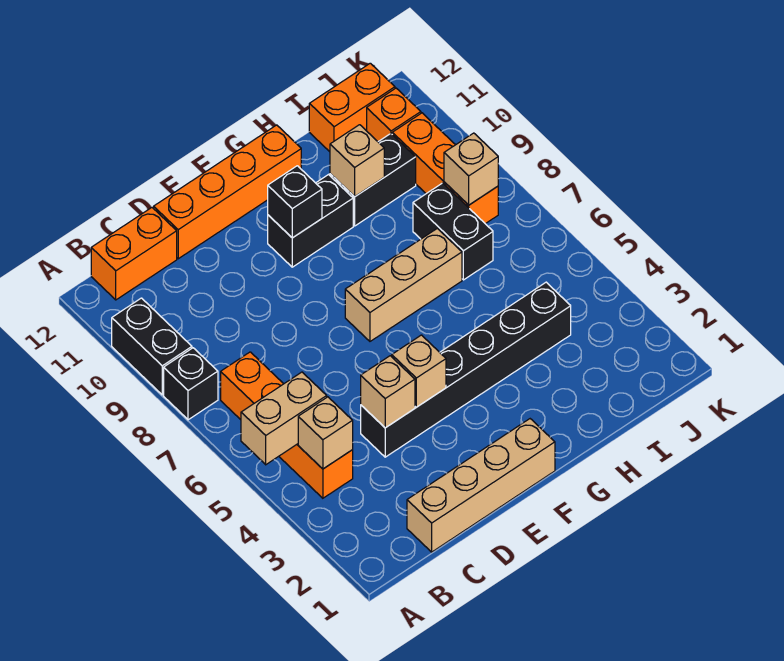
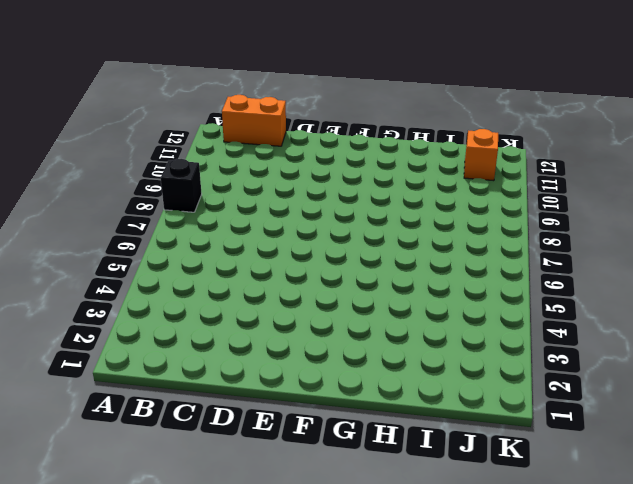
none -> black brick A9:A10 level 1
none -> orange brick B4:B7 level 1
none -> tan brick C1:F1 level 1

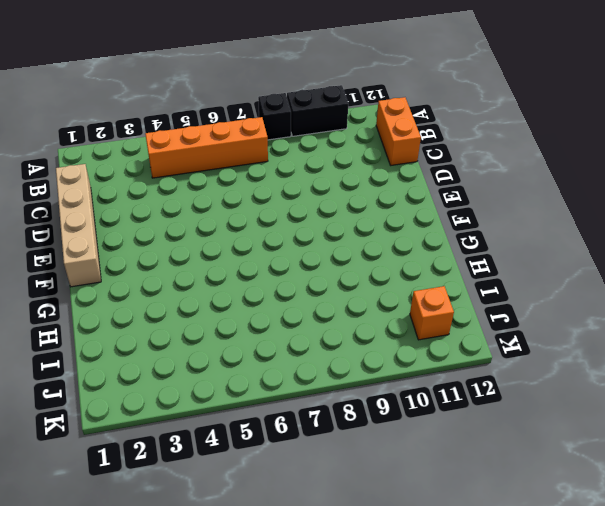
none -> black brick D4:I4 level 1
none -> orange brick D12:G12 level 1
none -> tan brick F7:H7 level 1

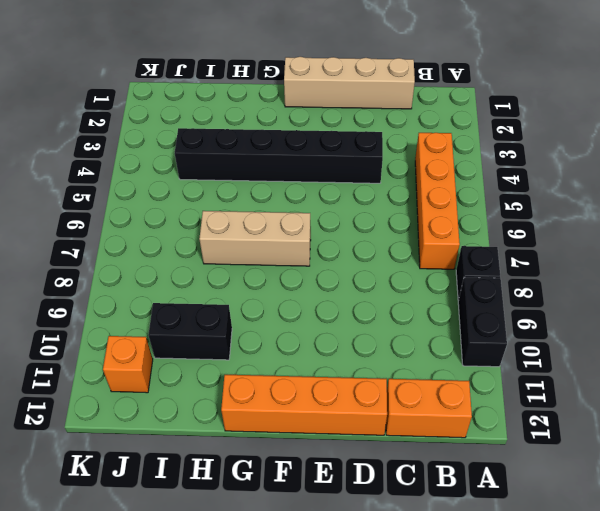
none -> black brick F10:G10 level 1
none -> black brick I7:I8 level 1
none -> orange brick I12:J12 level 1

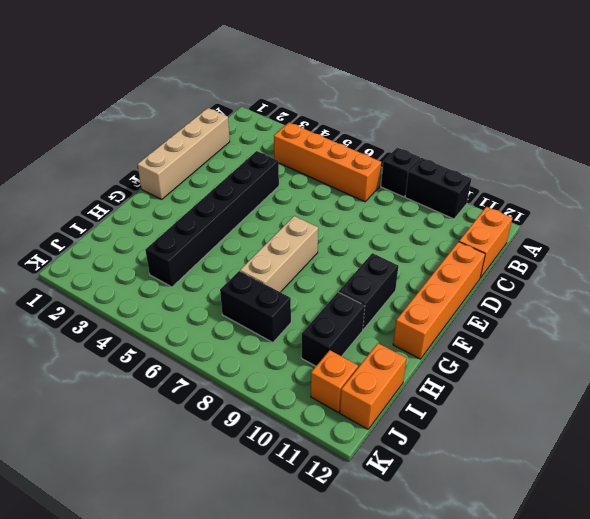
none -> orange brick J8:J10 level 1
none -> tan brick A5:B5 level 2
none -> tan brick B4 level 2

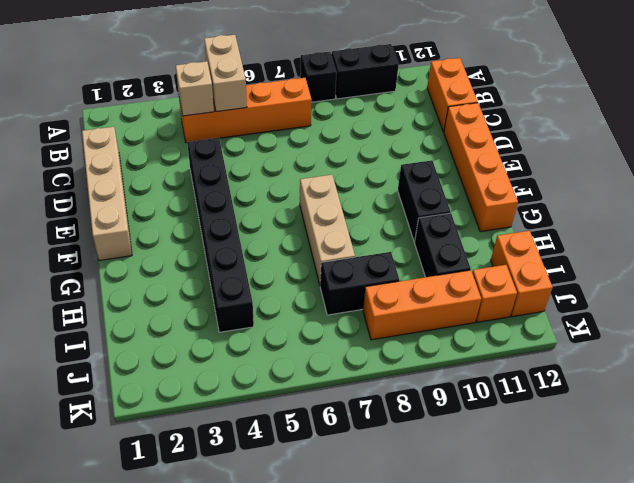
none -> tan brick D4 level 2
none -> tan brick E4 level 2
none -> black brick F10 level 2

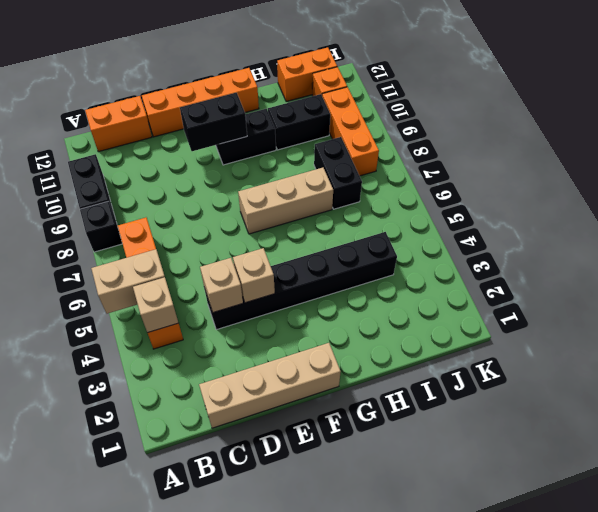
black brick E10:F10 level 2 -> black brick F10 level 2
none -> tan brick H10 level 2
none -> tan brick J8 level 2

